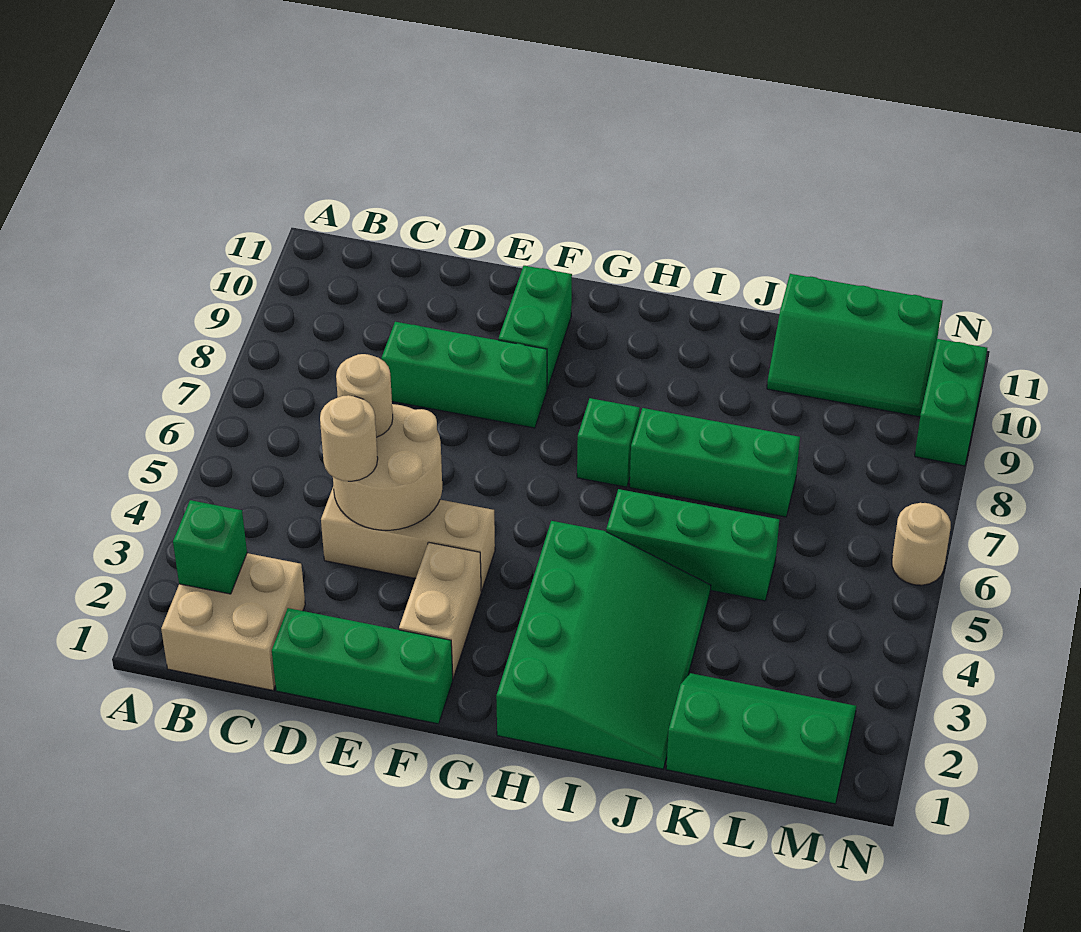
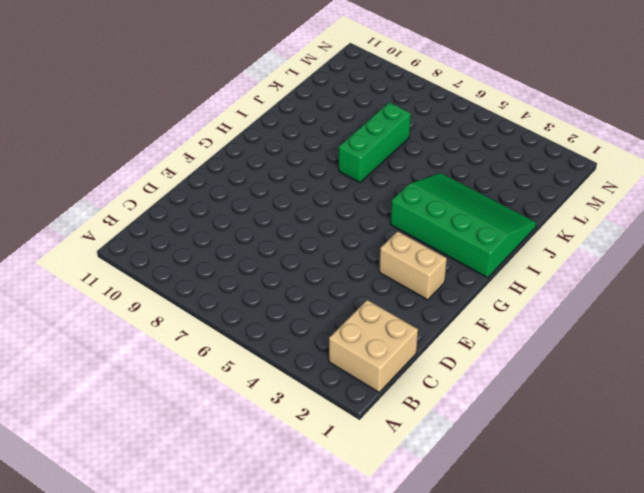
none -> green brick D1:F1 level 1
none -> tan brick D4:F4 level 1
none -> green brick D8:F8 level 1

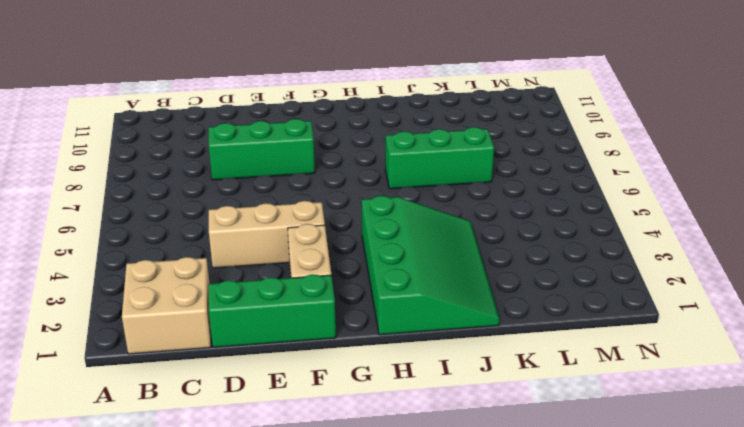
none -> green brick F9:F10 level 1
none -> green brick H7 level 1
none -> green brick I5:K5 level 1

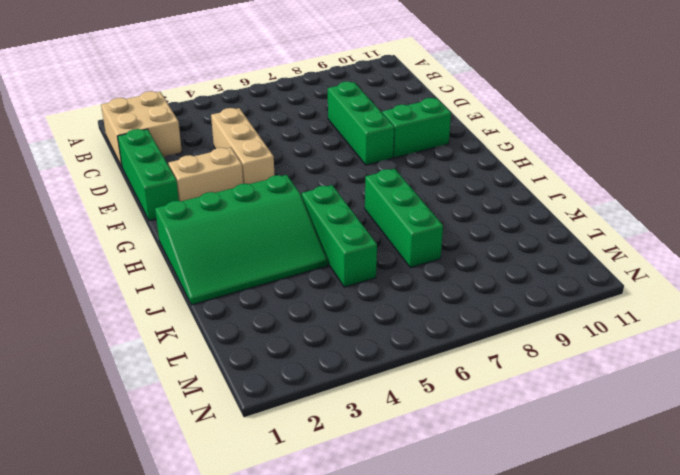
none -> green brick H7 level 1
none -> green slope K1:M2 level 1 top 1
none -> green slope K10:M11 level 1 top 11

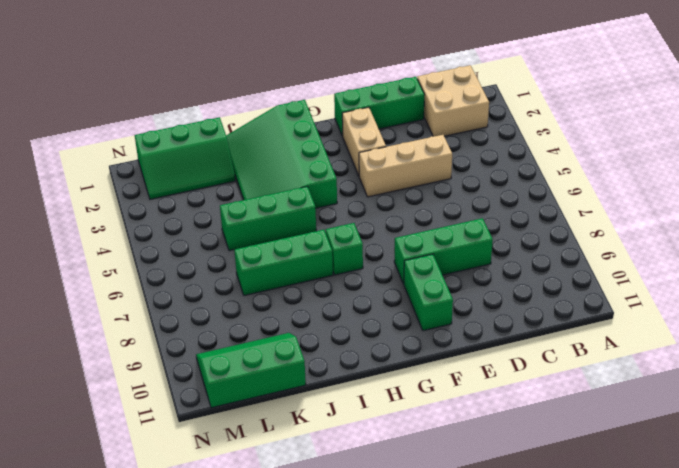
none -> tan round brick N6 level 1
none -> green brick N9:N10 level 1
none -> green brick B2 level 2

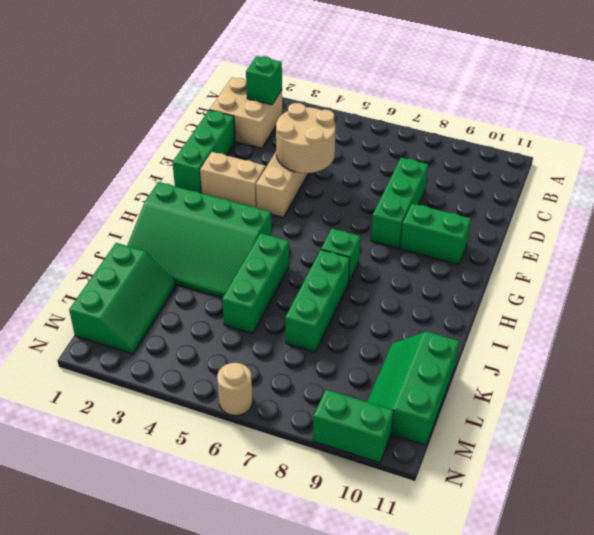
none -> tan round brick D4 level 3
none -> tan round brick D5 level 3

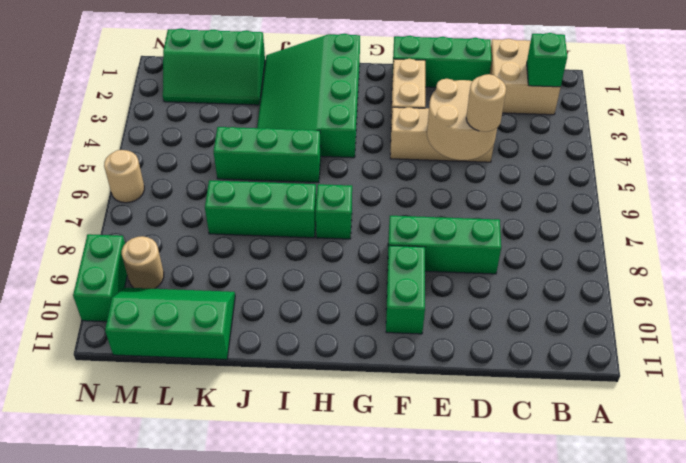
tan round brick M9 level 1 -> tan round brick D4 level 3

